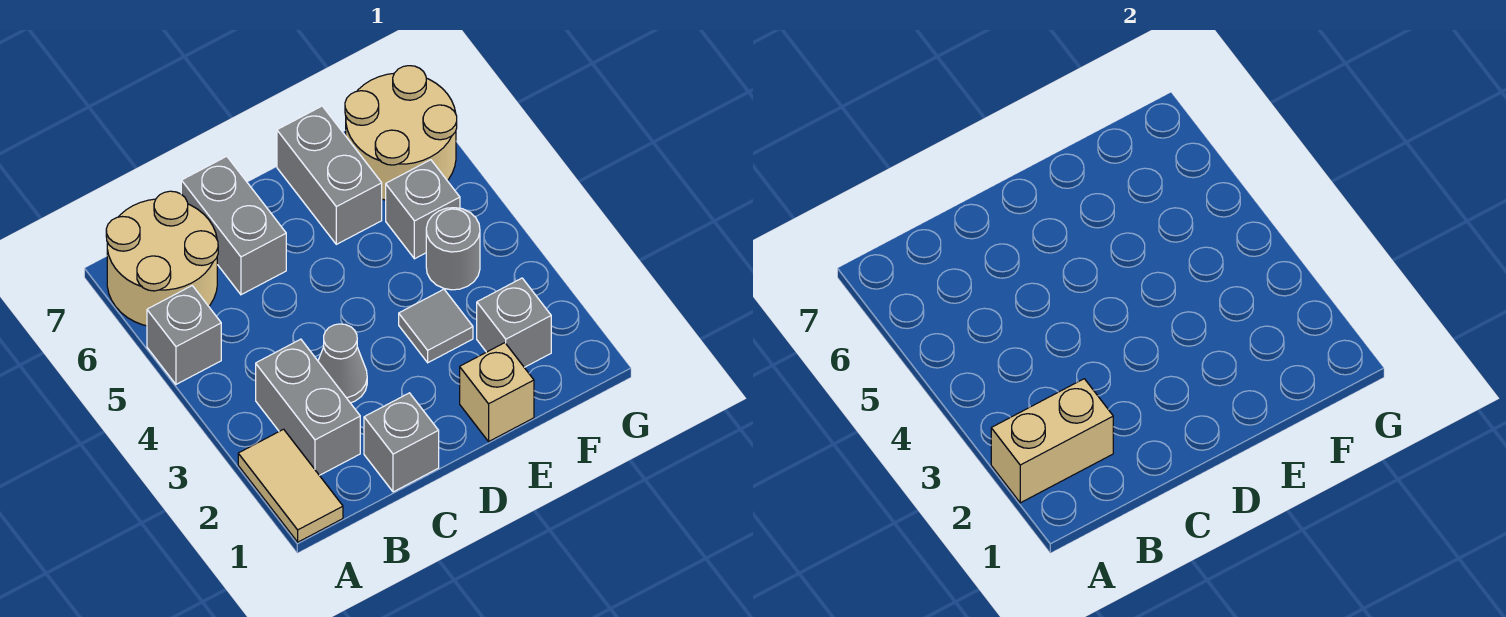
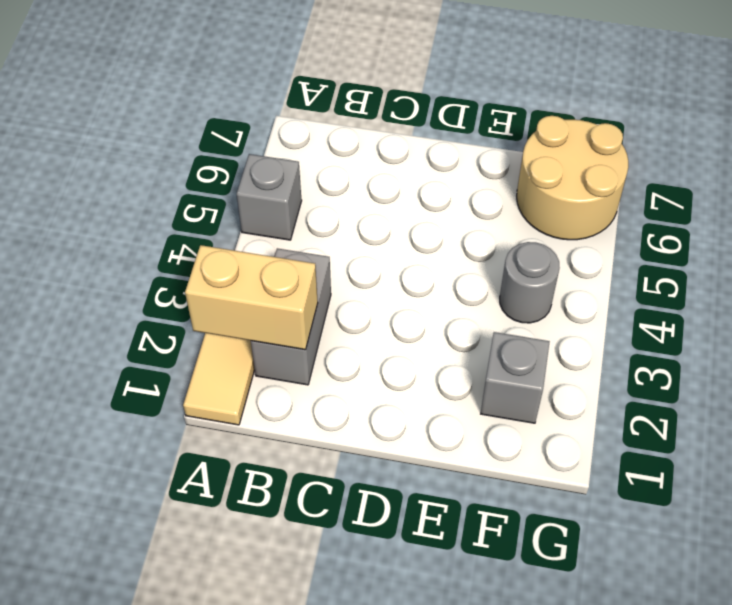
none -> tan round brick A6:B7 level 1
none -> grey brick C1 level 1
none -> grey cone C3 level 1

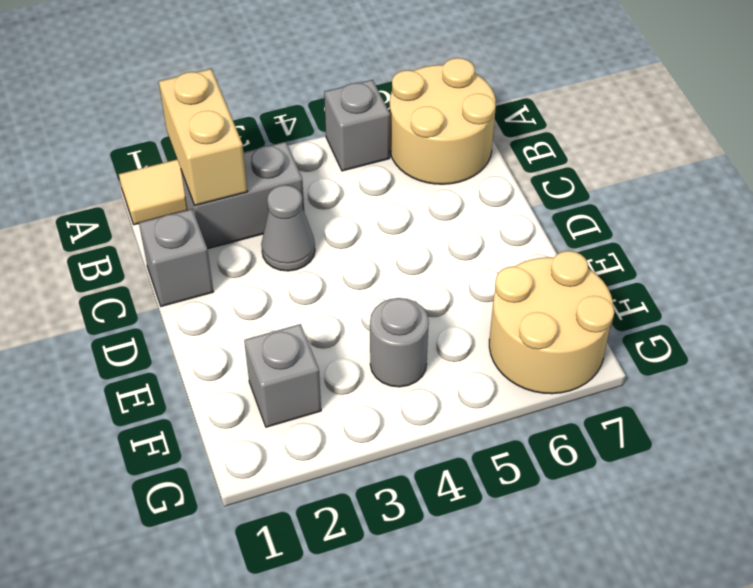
none -> grey brick C6:C7 level 1
none -> tan brick E1 level 1
none -> grey tile E3 level 1

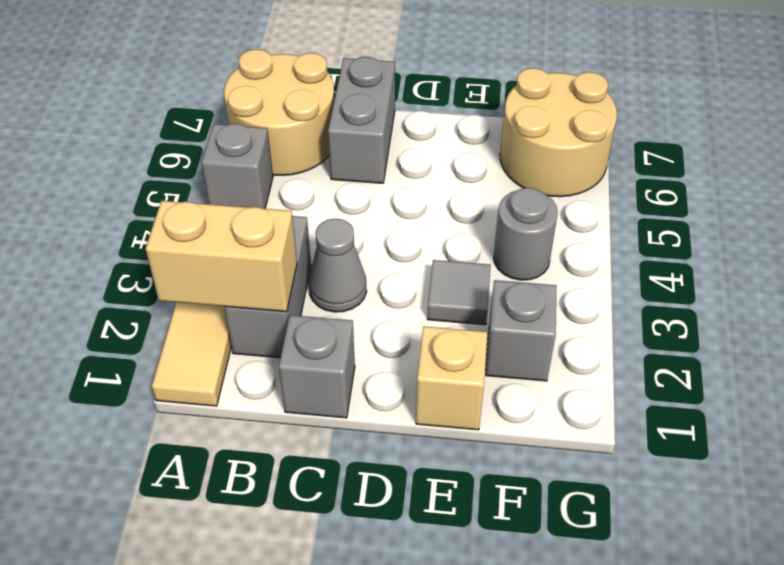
none -> grey brick E6:E7 level 1
none -> grey brick F5 level 1

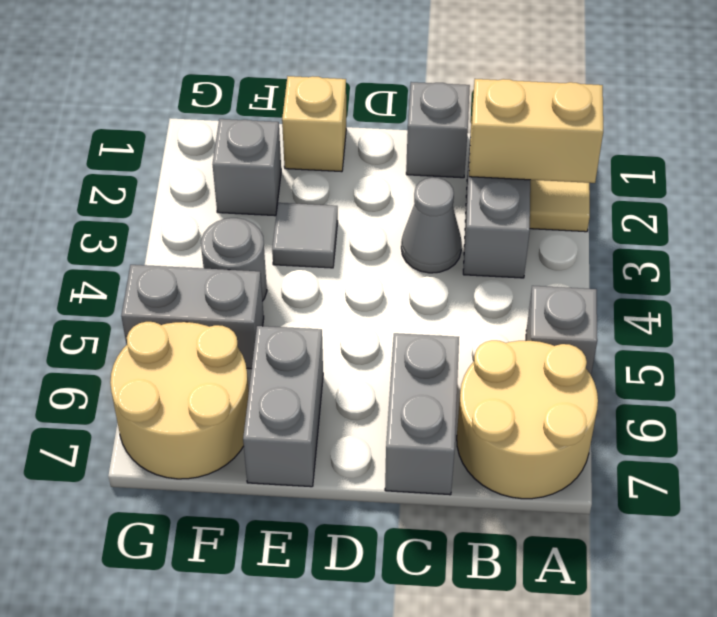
grey brick F5:G5 level 1 -> grey brick F5 level 1

